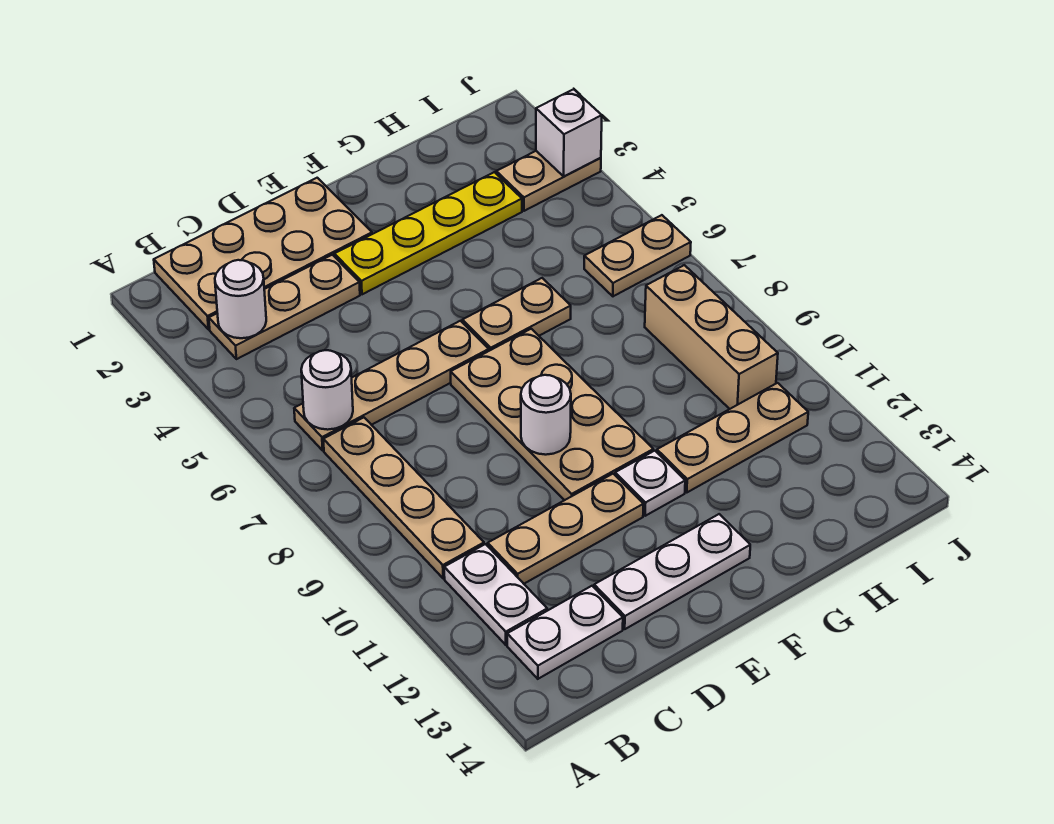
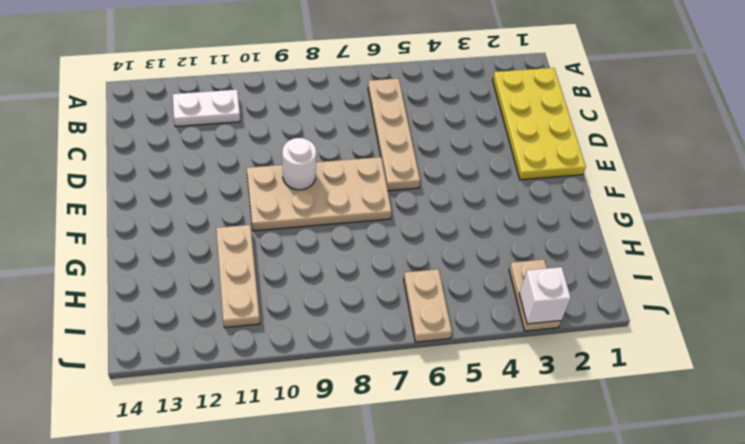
yellow plate B1:E2 level 1 -> tan plate B1:E2 level 1
none -> tan plate B3:D3 level 1
none -> tan plate B7:B10 level 1
none -> white plate B13:C13 level 1

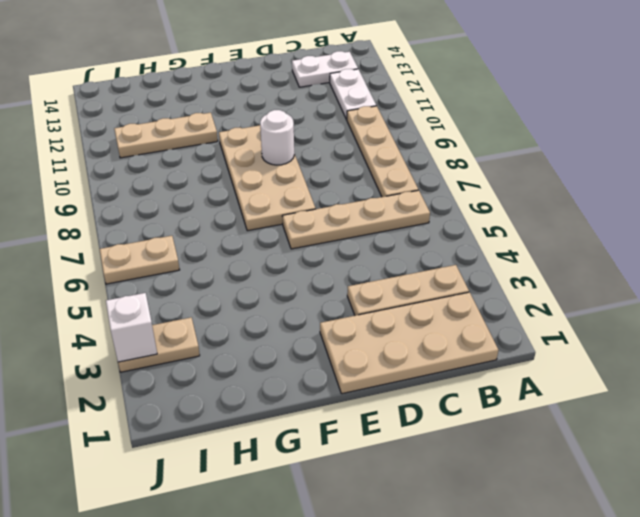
none -> tan plate C11:E11 level 1
none -> white plate D13:F13 level 1
none -> yellow plate E3:H3 level 1

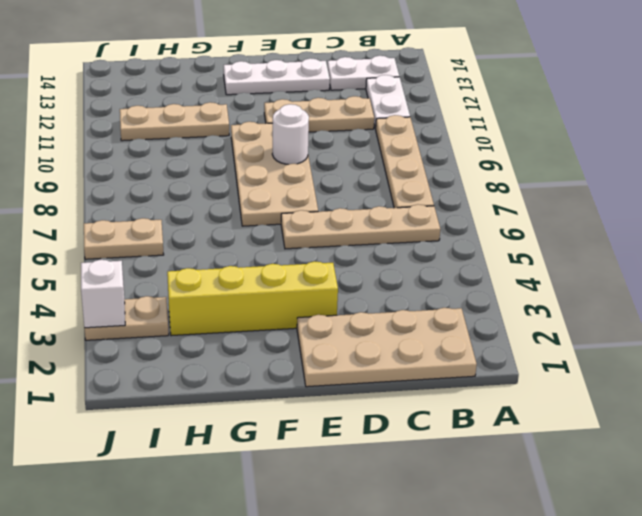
yellow brick E3:H3 level 1 -> yellow plate E3:H3 level 1
none -> tan plate B3:D3 level 1
none -> tan plate F6:G6 level 1
none -> white plate F11 level 1

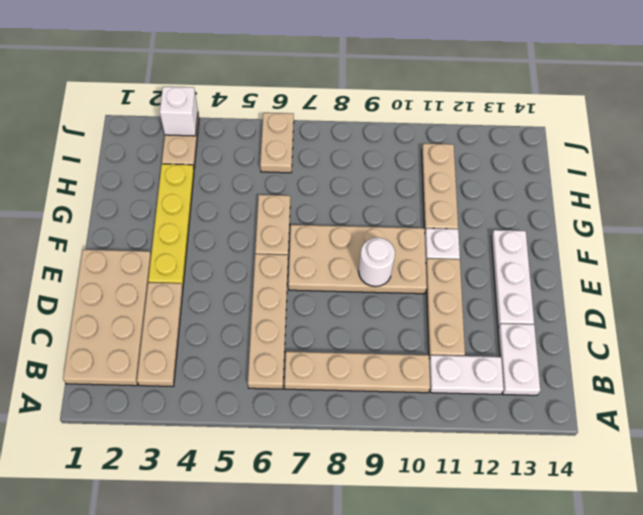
none -> tan brick I8:I10 level 1
none -> white round brick B3 level 2
none -> white round brick B6 level 2

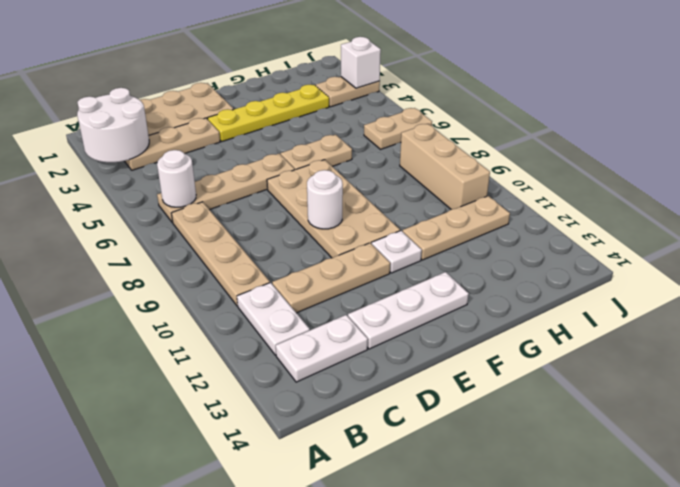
white round brick A2:B3 level 2 -> white round brick B3 level 2

